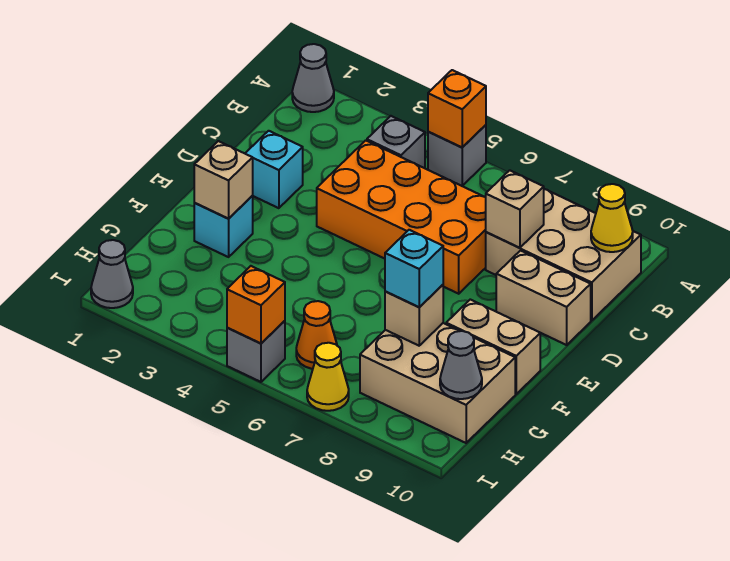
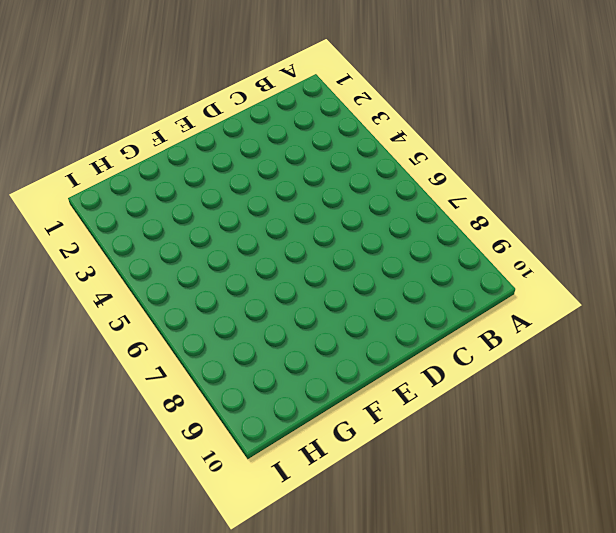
none -> grey cone A1 level 1
none -> grey brick A5 level 1
none -> grey brick B4 level 1

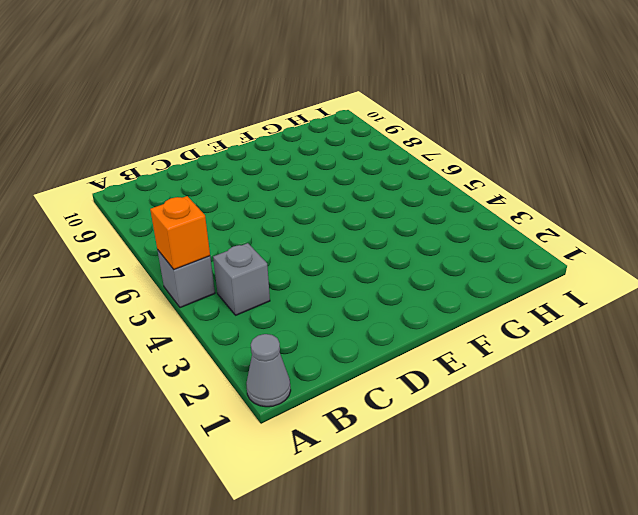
none -> tan brick B8:C10 level 1
none -> orange brick C4:D7 level 1
none -> cyan brick D2 level 1

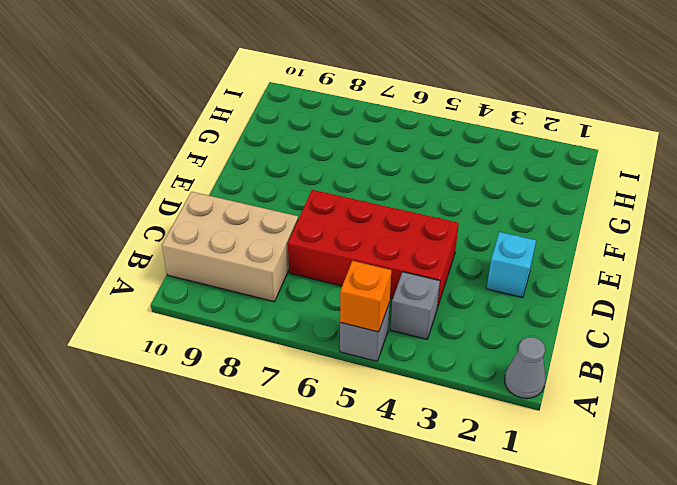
red brick C4:D7 level 1 -> orange brick C4:D7 level 1
none -> tan brick D9:D10 level 1
none -> cyan brick F2 level 1
none -> tan brick F9:F10 level 1

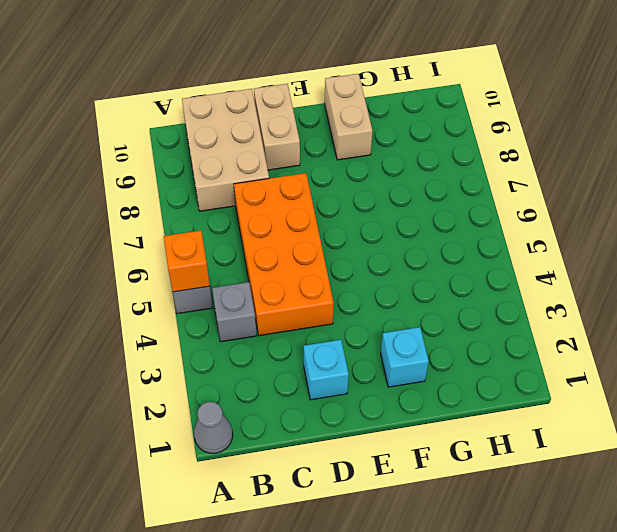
none -> tan brick G8:H10 level 1
none -> orange cone H6 level 1
none -> grey cone I1 level 1

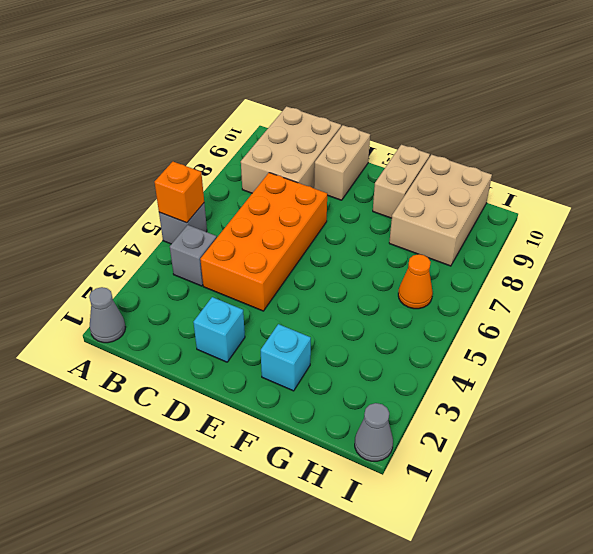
none -> grey brick I5 level 1
none -> yellow cone I7 level 1
none -> yellow cone B10 level 2

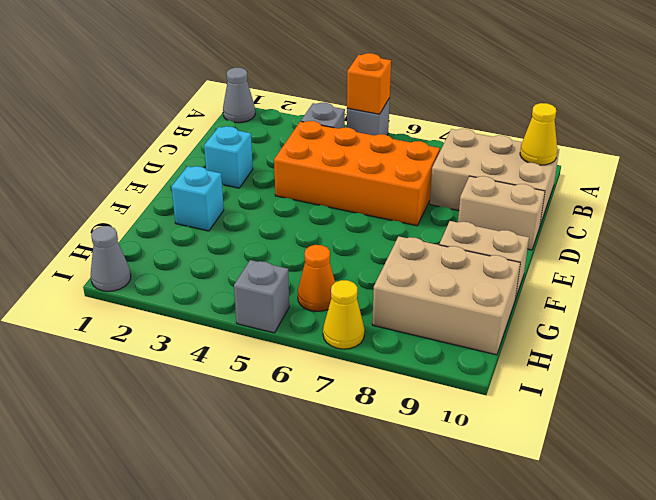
none -> tan brick C8 level 2
none -> tan brick F2 level 2
none -> tan brick G8 level 2

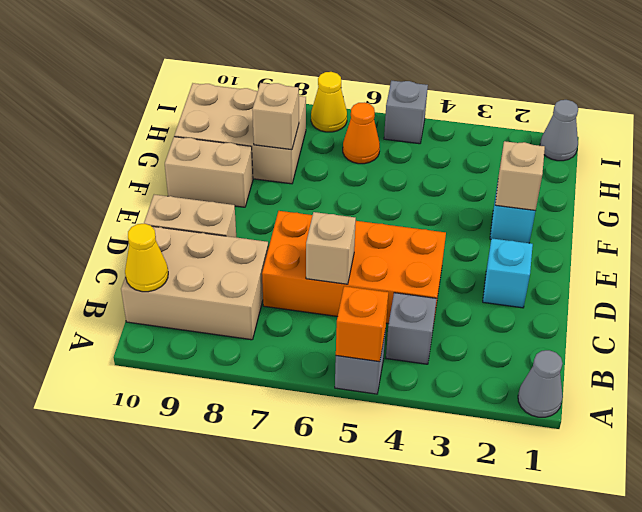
tan brick C6 level 2 -> tan brick C8 level 2
none -> grey cone H10 level 2
none -> orange brick I5 level 2
none -> cyan brick G8 level 3

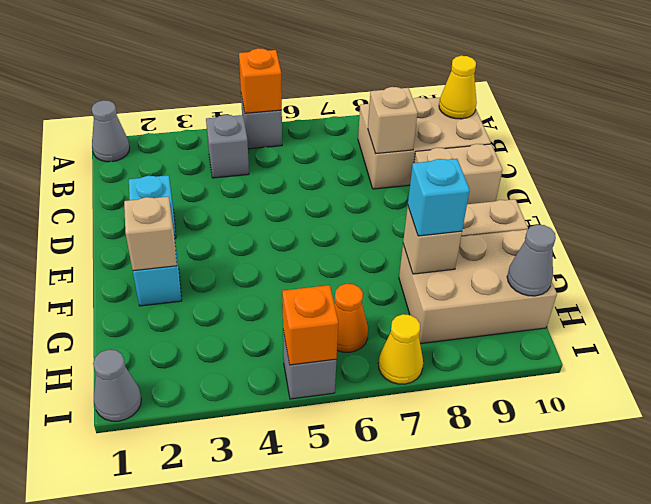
none -> orange brick C4:D7 level 1

